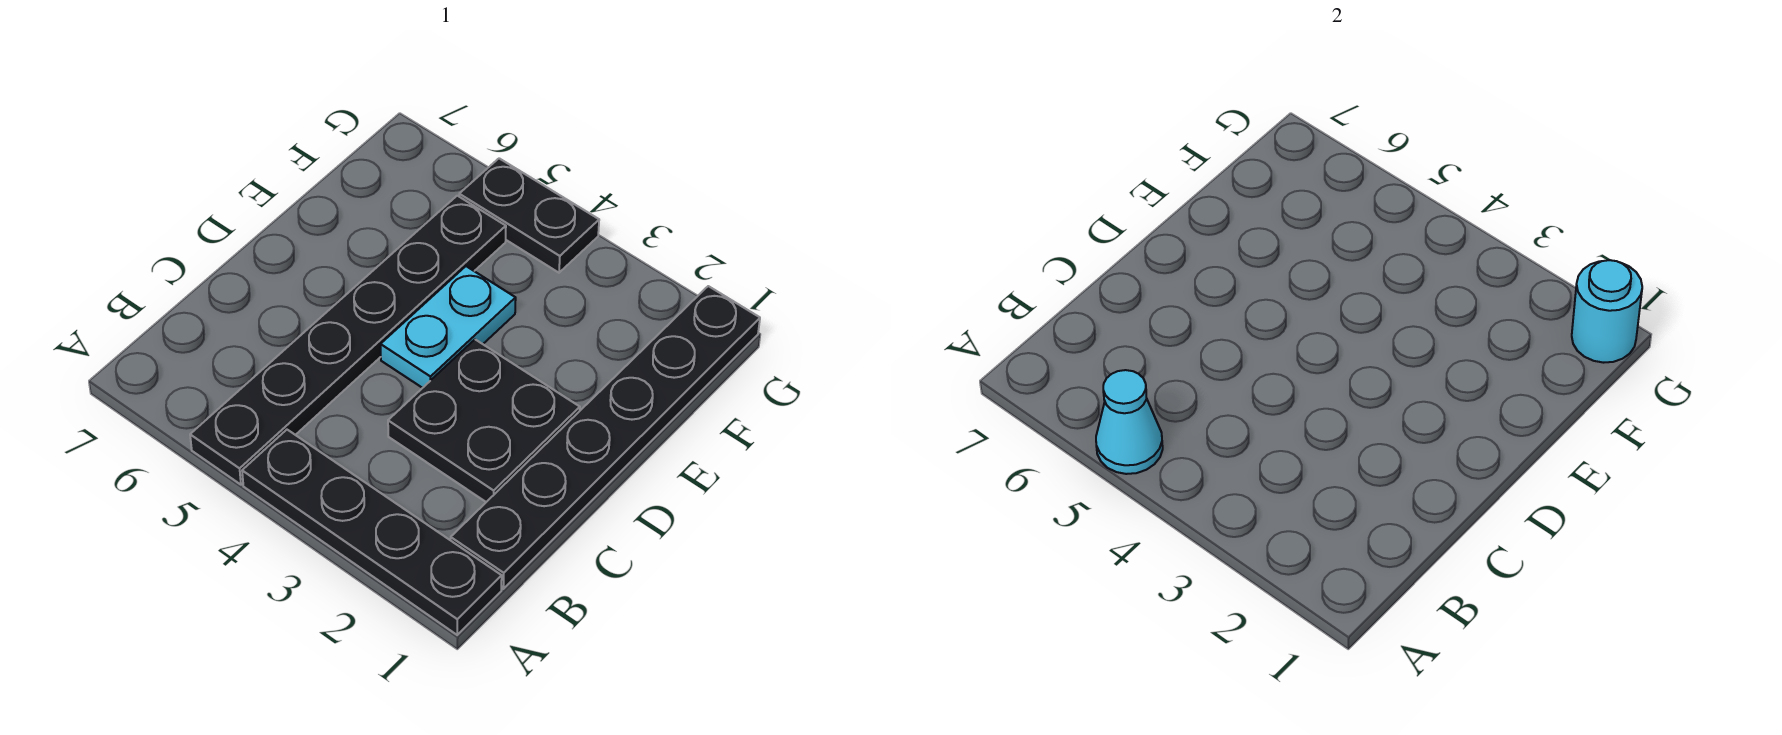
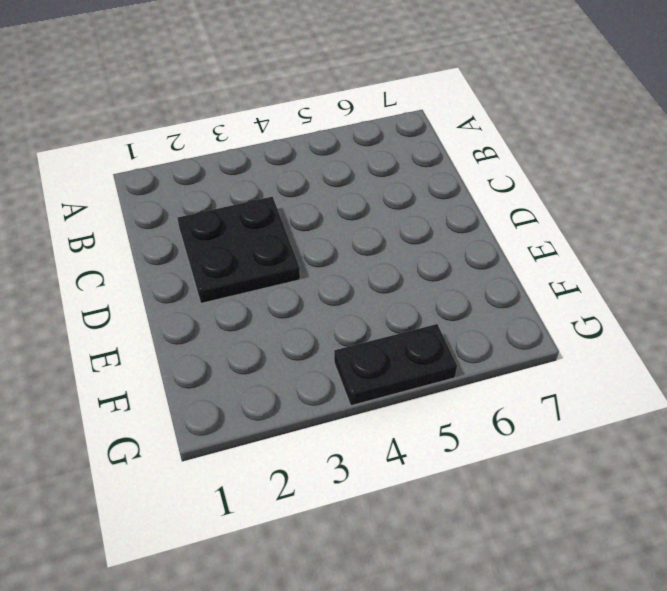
none -> black plate A1:A4 level 1
none -> black plate A5:F5 level 1

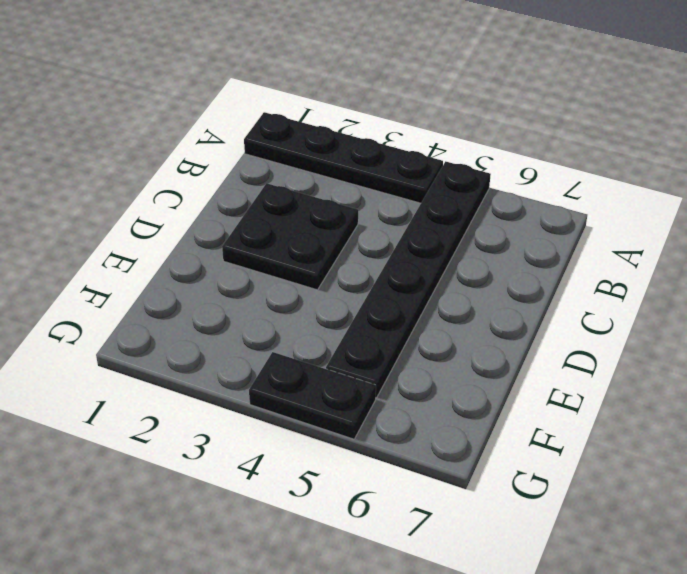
none -> black plate B1:G1 level 1
none -> cyan plate D4:E4 level 1

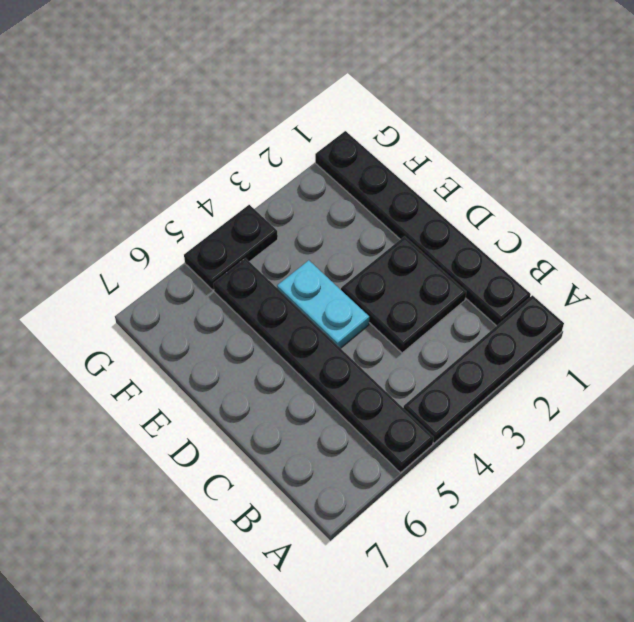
none -> cyan cone A5 level 2
none -> cyan round brick G1 level 2

